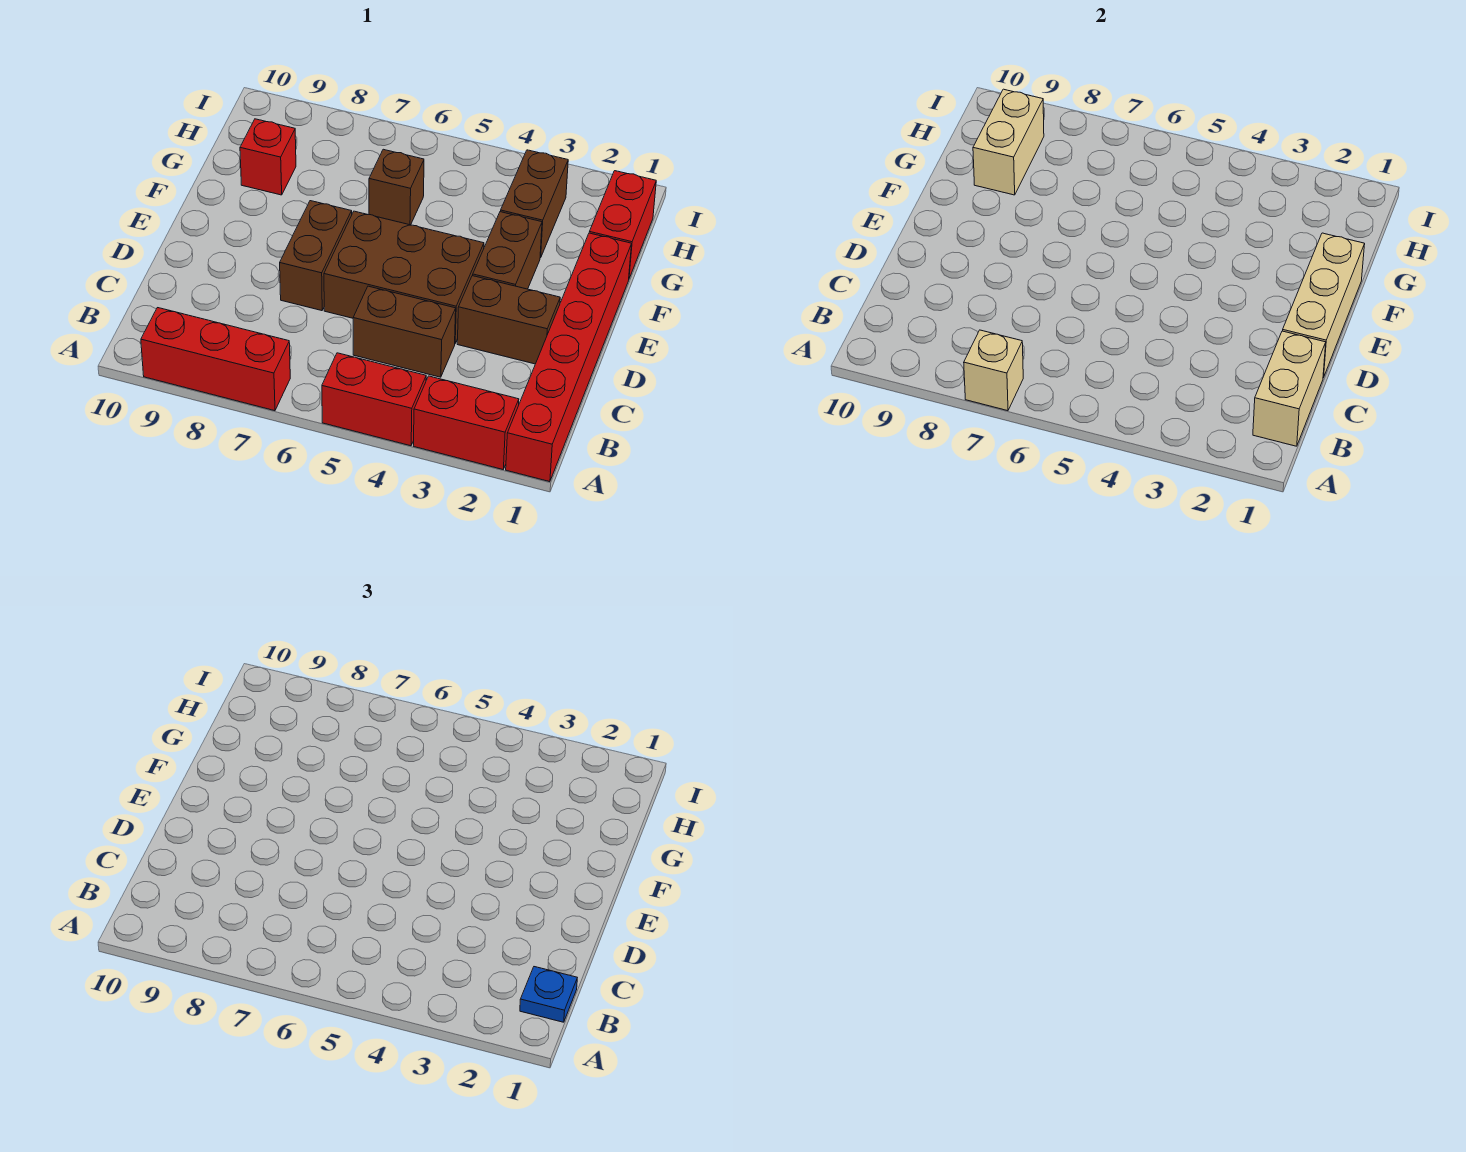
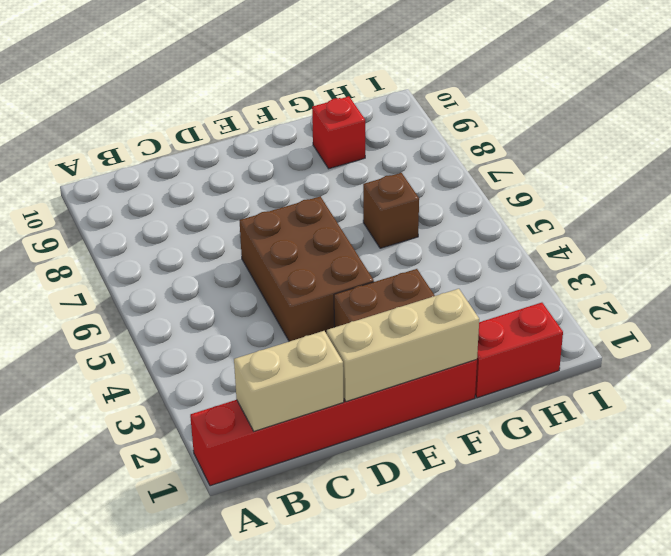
none -> red brick A2:A3 level 1
none -> red brick A4:A5 level 1
none -> red brick A7:A9 level 1

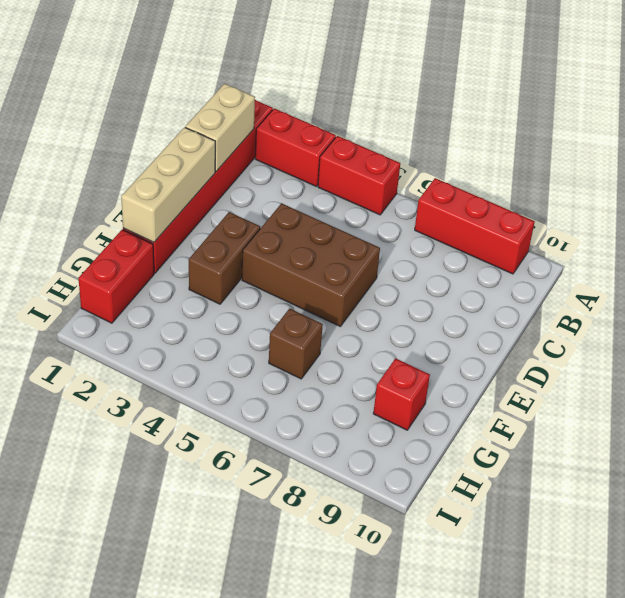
none -> brown brick C4:C5 level 1
none -> brown brick D2:D3 level 1
none -> brown brick D7:E7 level 1

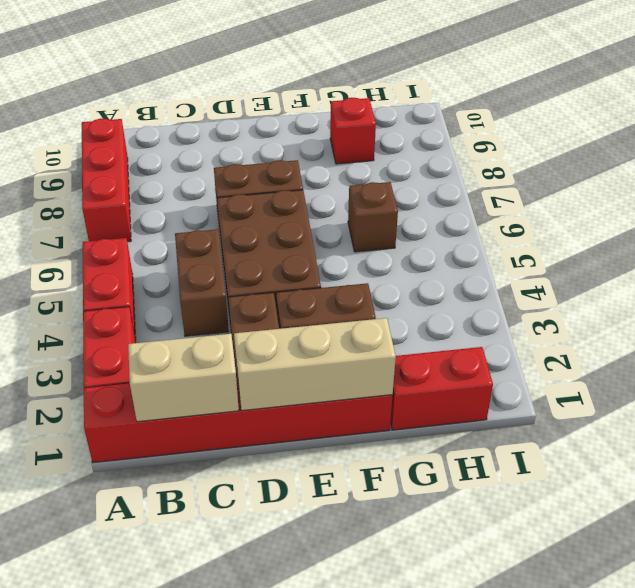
none -> brown brick G3:H3 level 1
none -> tan brick A7 level 2
none -> tan brick G9:H9 level 2

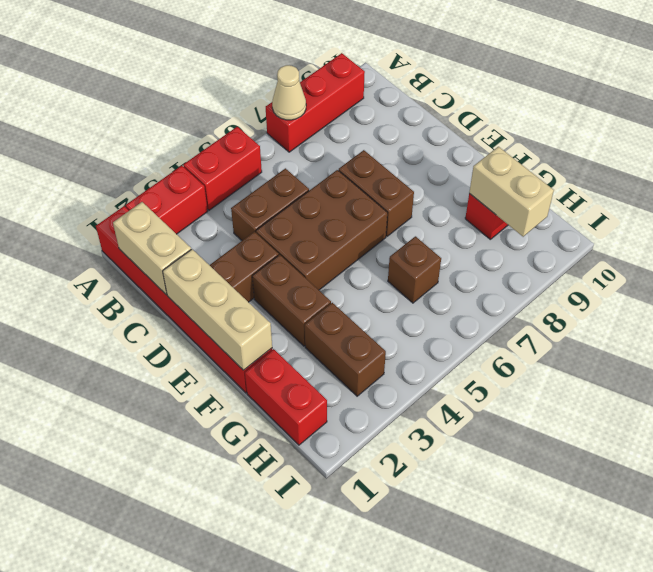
tan cone A7 level 2 -> tan brick A7 level 2
none -> blue plate B1 level 3

